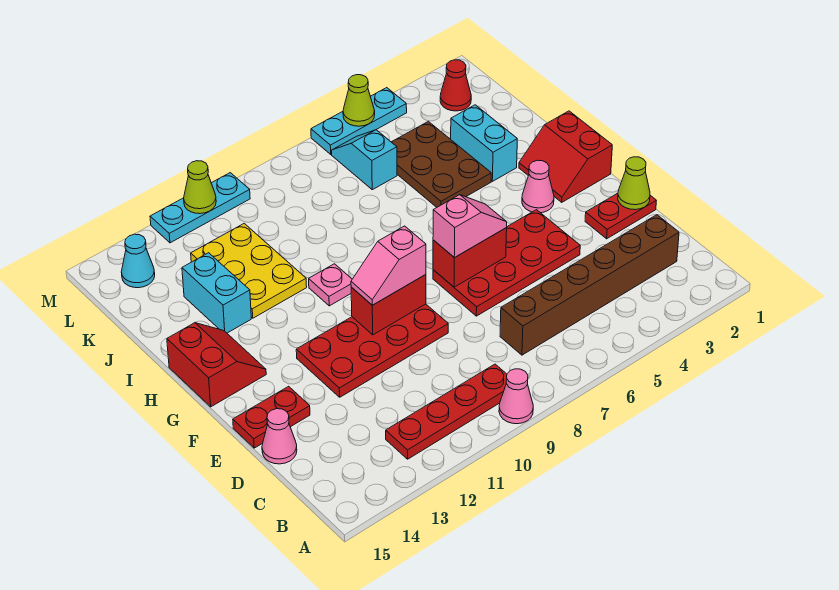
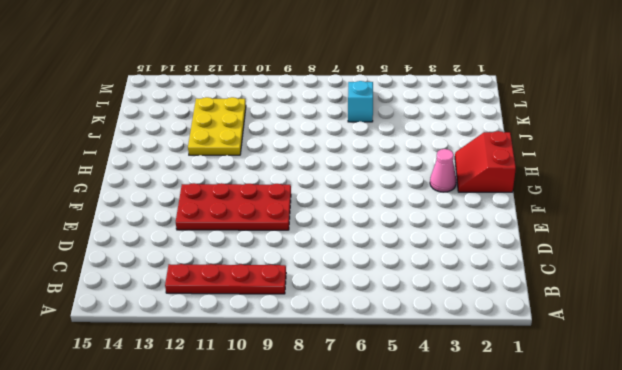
none -> pink cone A9 level 1
none -> brown brick C2:C7 level 1
none -> pink cone D15 level 1

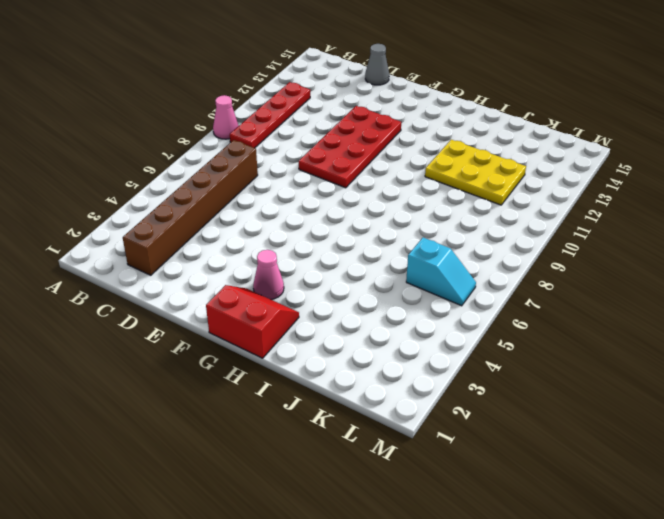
grey cone D15 level 1 -> pink cone D15 level 1
none -> red plate E1:E2 level 1
none -> red plate E4:F7 level 1
none -> red plate E14:E15 level 1

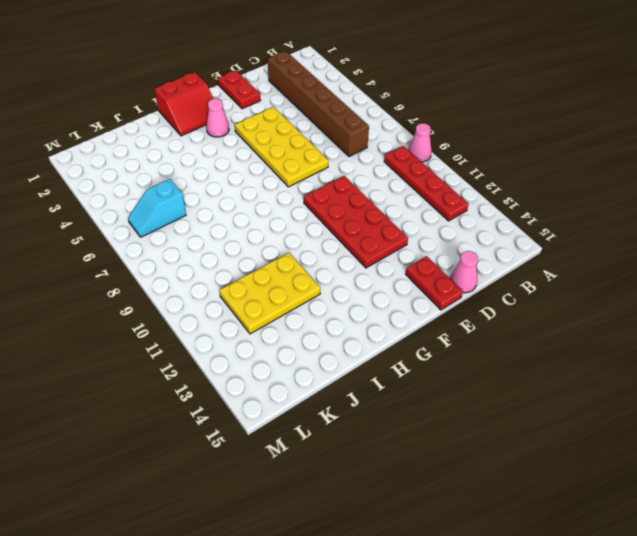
yellow plate E4:F7 level 1 -> red plate E4:F7 level 1
none -> red slope G14:H15 level 1 top 15
none -> pink plate H10 level 1
none -> cyan brick I3:J3 level 1

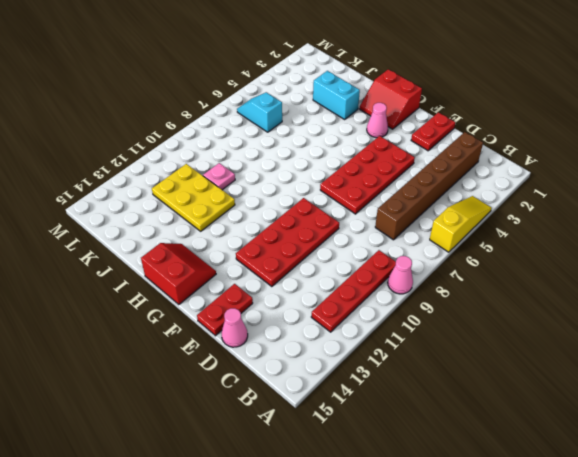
yellow slope A4:A6 level 1 top 6 -> none
pink plate J10 level 1 -> pink plate H10 level 1
none -> brown plate I4:K5 level 1
none -> cyan brick I13:J13 level 1
none -> red cone L2 level 1

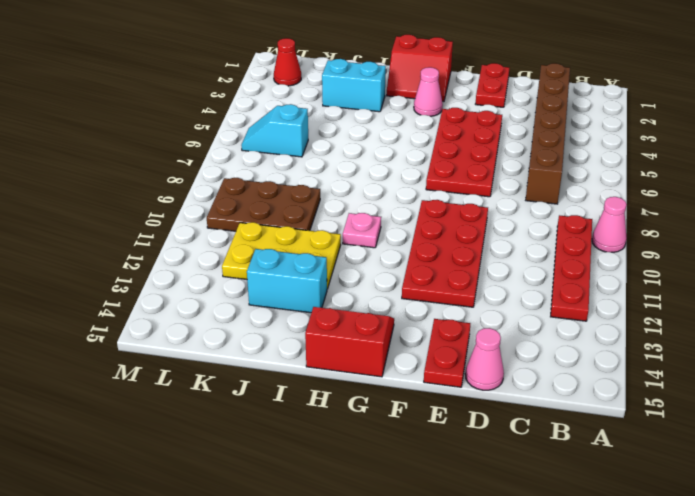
brown plate J9:L10 level 1 -> brown plate I4:K5 level 1
none -> cyan cone L14 level 1
none -> cyan plate M4:M6 level 1
none -> cyan plate M10:M12 level 1

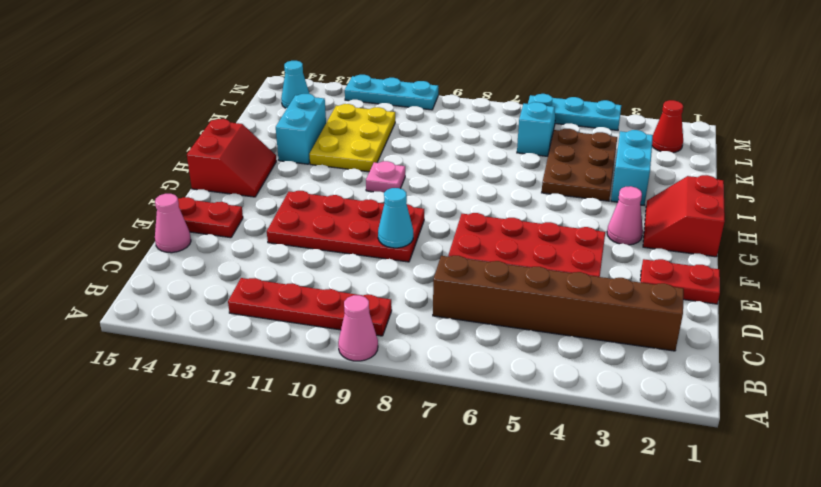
cyan cone E9 level 2 -> none
none -> lime cone E1 level 2
none -> red brick F6:F7 level 2
none -> red brick F9:F10 level 2

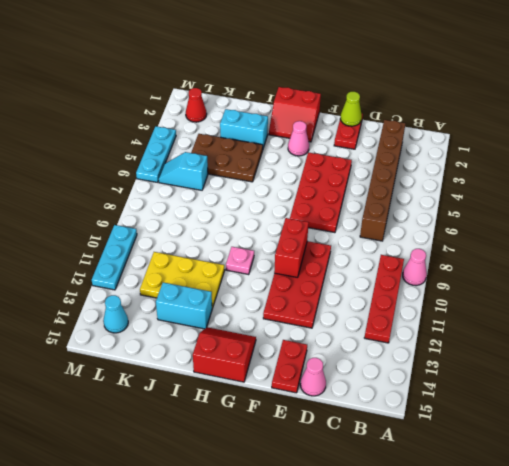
none -> red brick F6:F7 level 2
none -> lime cone M5 level 2
none -> lime cone M11 level 2

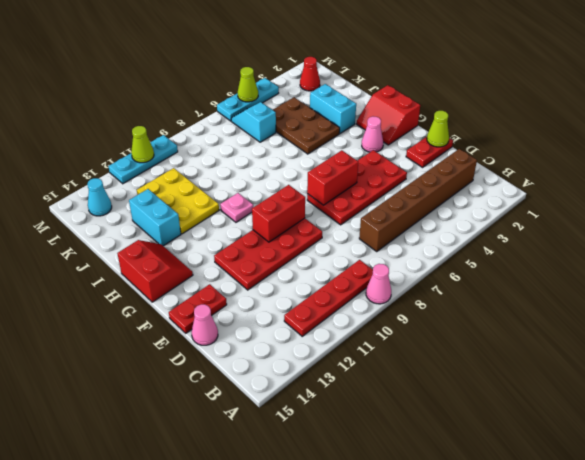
none -> pink slope F6:F7 level 3 top 7
none -> pink slope F9:F10 level 3 top 9

